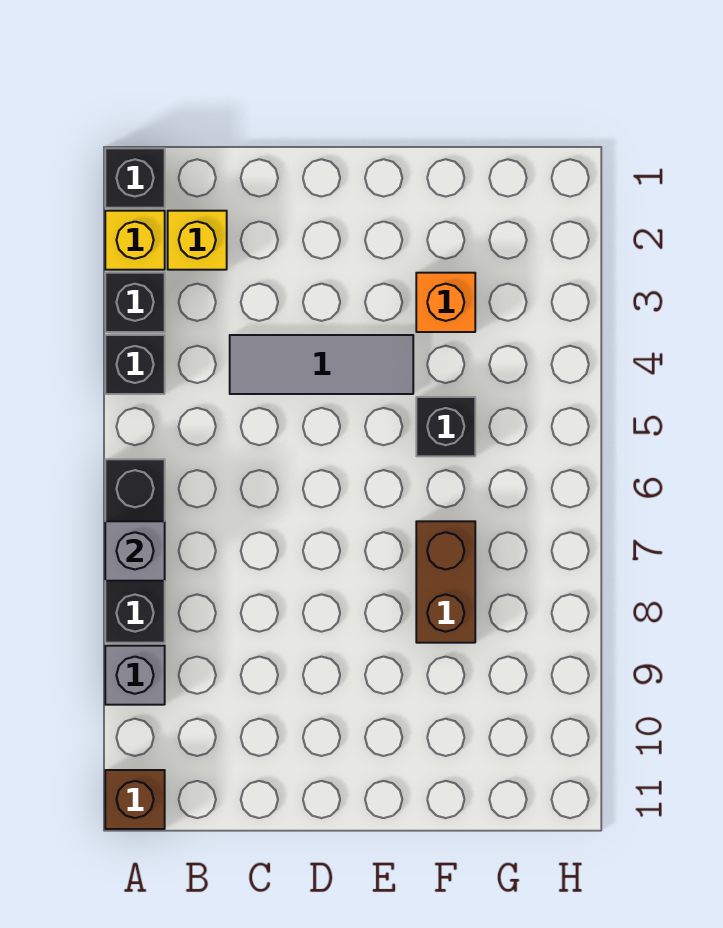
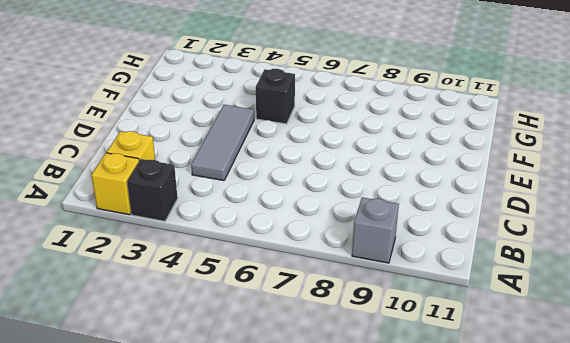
none -> black brick A1 level 1
none -> black brick A4 level 1
none -> black brick A6:A8 level 1

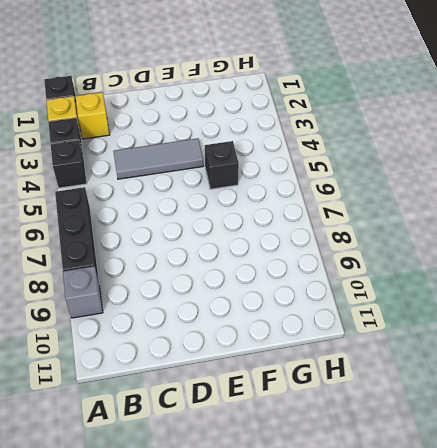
none -> brown brick A11 level 1
none -> orange brick F3 level 1
none -> brown brick F7:F8 level 1

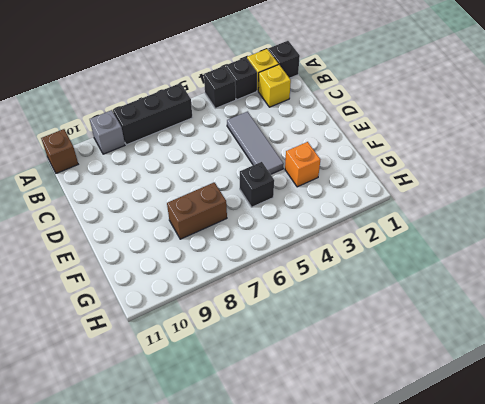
none -> grey brick A7 level 2

